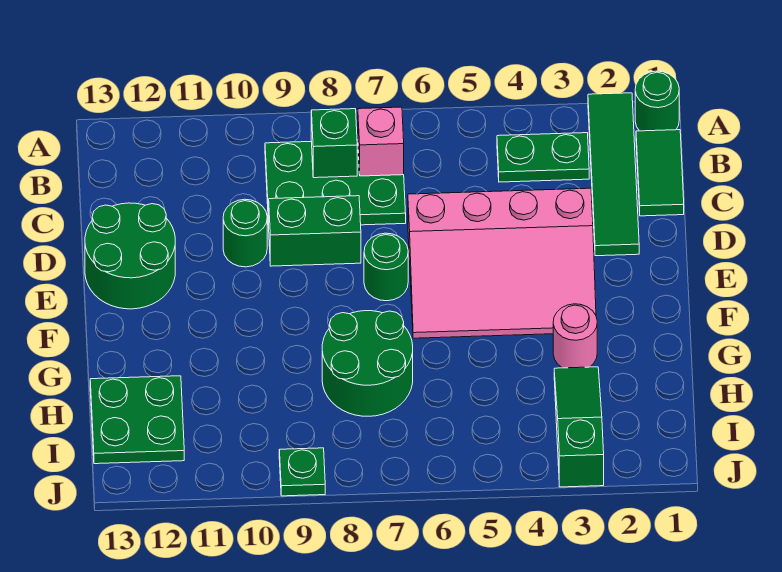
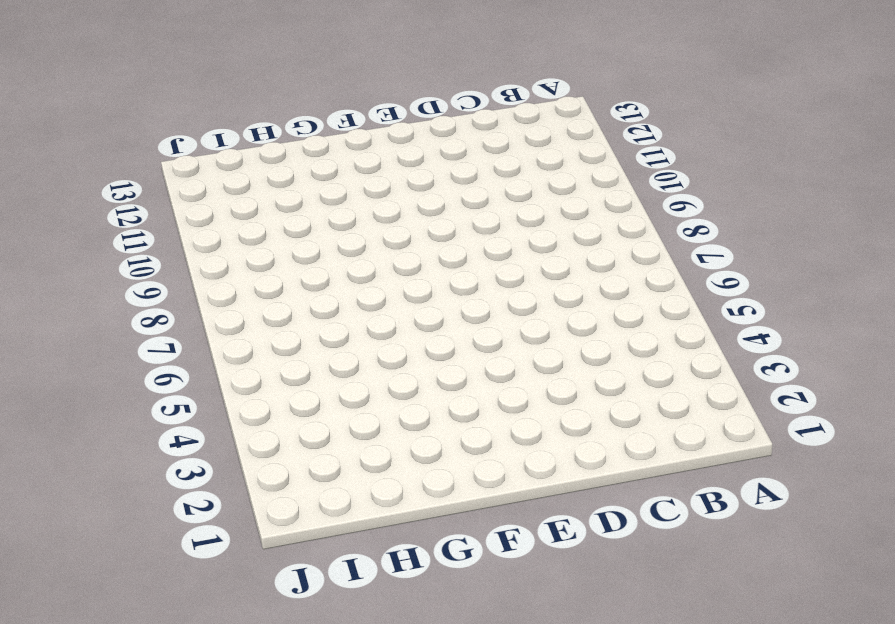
none -> green round brick A1 level 1
none -> green tile A2:D2 level 1
none -> green tile B1:C1 level 1

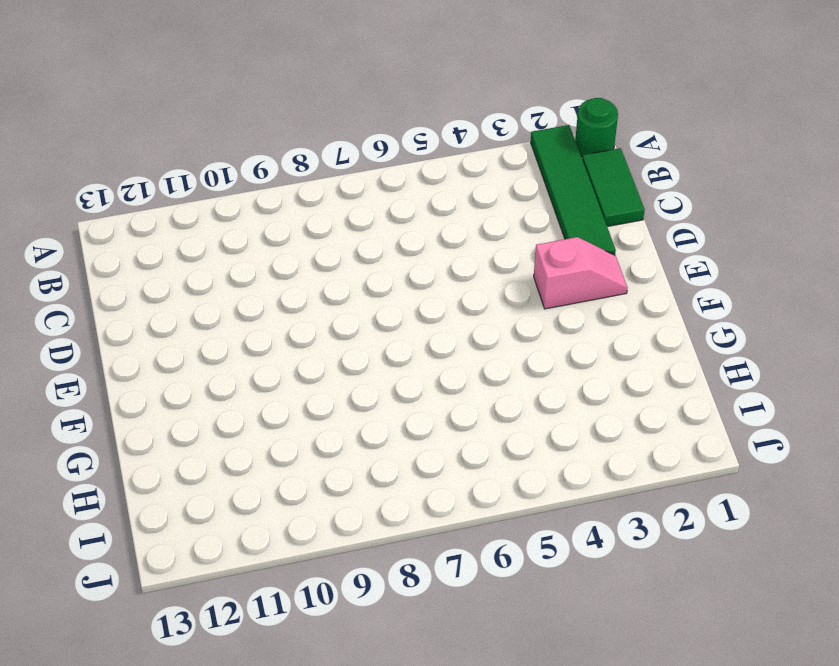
pink slope E2:E3 level 1 top 3 -> pink slope D3:F6 level 1 top D
none -> green plate B3:B4 level 1
none -> green plate B7:C9 level 1
none -> green brick D8:D9 level 1

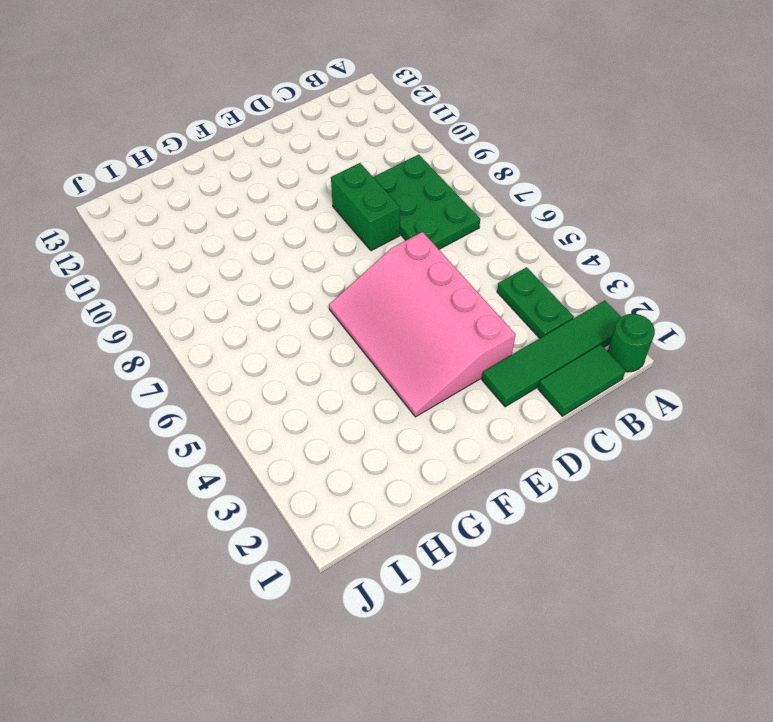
none -> green round brick D10 level 1
none -> green round brick D12:E13 level 1
none -> green round brick E7 level 1

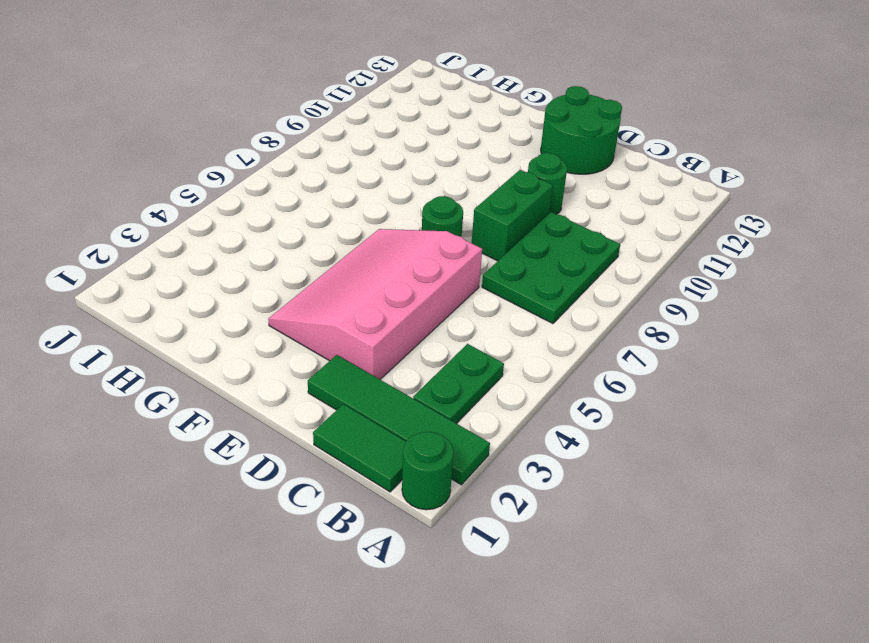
none -> pink round brick G3 level 1
none -> green round brick G7:H8 level 1
none -> green slope H3:J3 level 1 top J

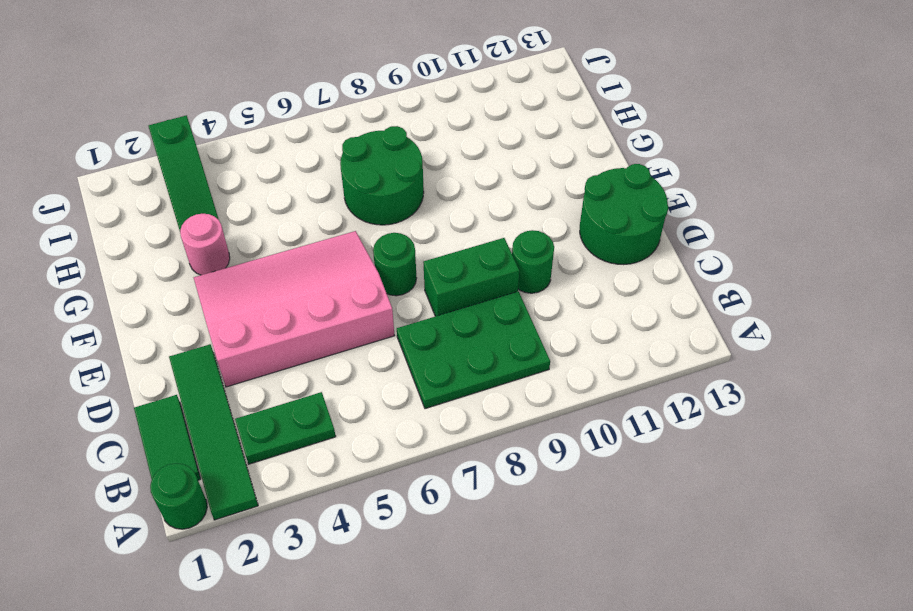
none -> green plate H12:I13 level 1
none -> green plate J9 level 1
none -> pink brick B7 level 2

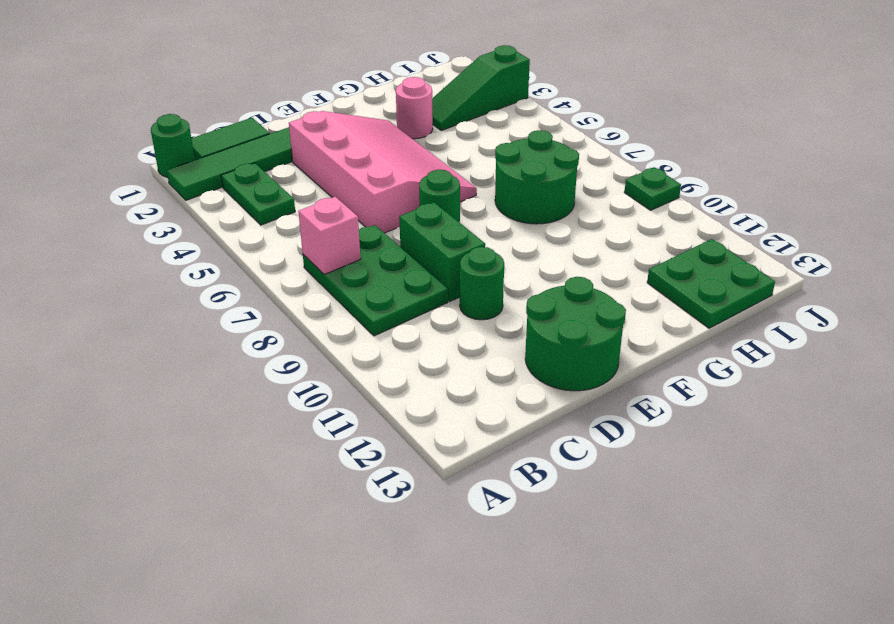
none -> green brick B8 level 2

